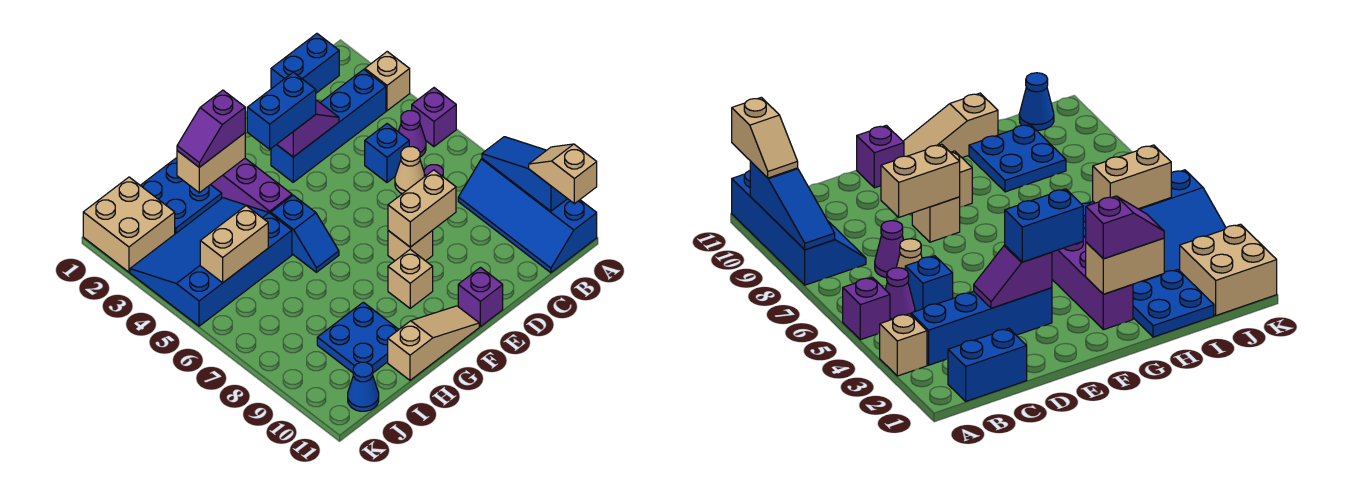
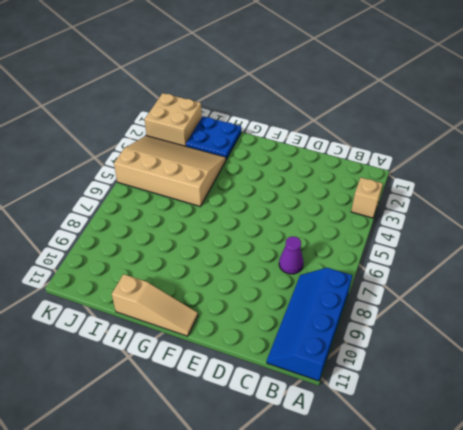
tan slope H3:K5 level 1 top 5 -> blue slope H3:K5 level 1 top 5
none -> purple brick A5 level 1
none -> blue brick B1:C1 level 1
none -> blue brick B3:E3 level 1

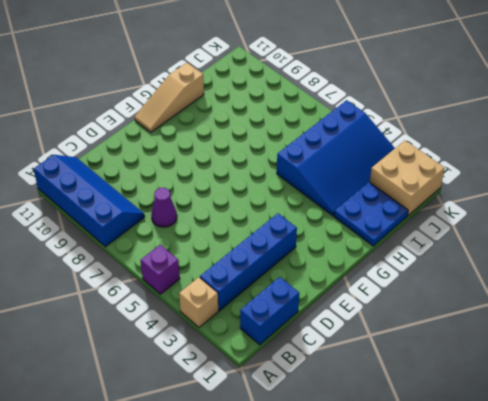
none -> purple cone B5 level 1
none -> blue brick C5 level 1
none -> tan cone C6 level 1

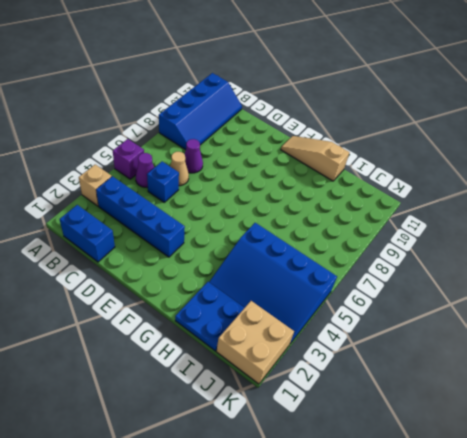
none -> tan brick E8 level 1
none -> purple brick E11 level 1
none -> tan brick F9 level 1

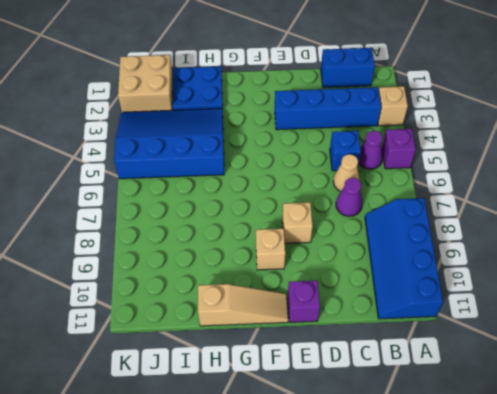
none -> purple brick G2:G4 level 1
none -> blue slope G5:G6 level 1 top 5
none -> blue plate H9:I10 level 1

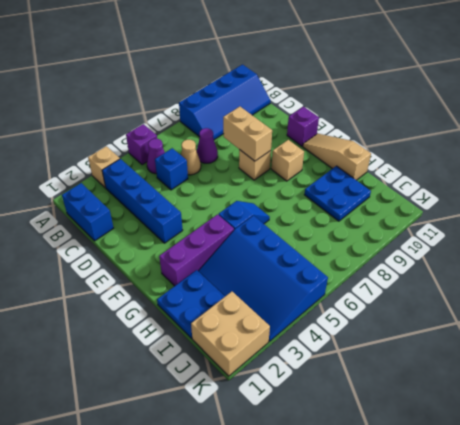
none -> blue cone J11 level 1
none -> blue slope A8:A10 level 2 top 10
none -> purple slope D3:E3 level 2 top E

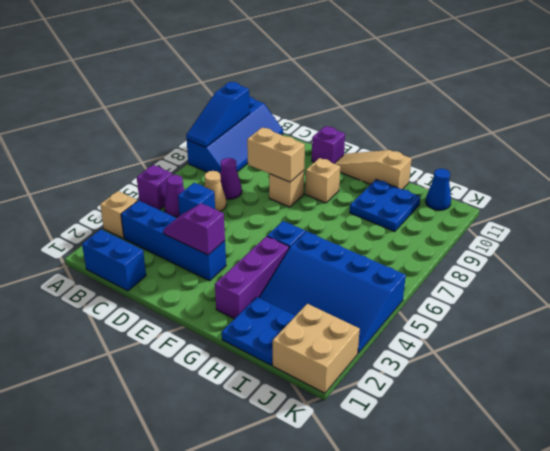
none -> tan brick G2:H2 level 2
none -> tan brick I5:J5 level 2
none -> tan slope A10:A11 level 3 top 11

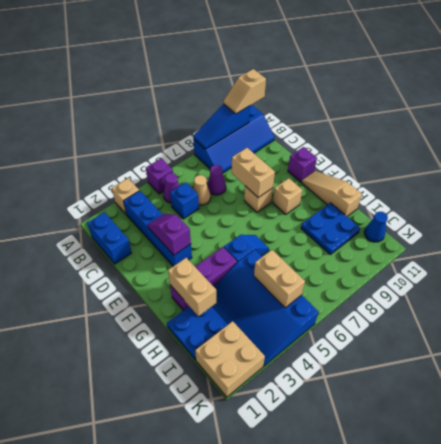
none -> blue brick E3:F3 level 3
none -> purple slope G2:H2 level 3 top G

